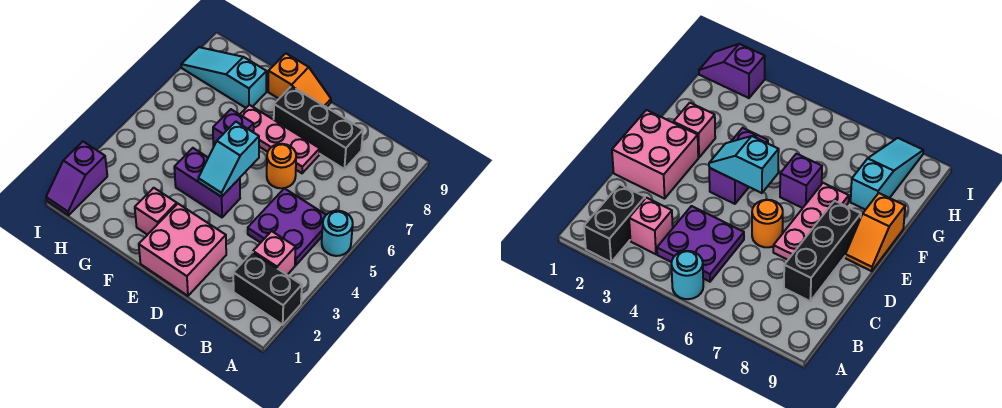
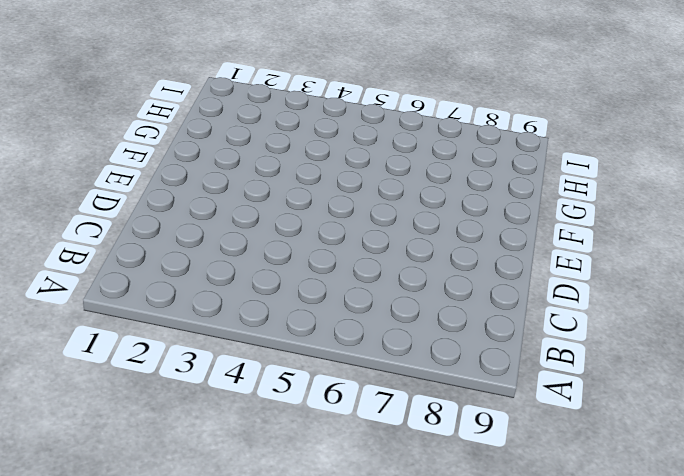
none -> black brick A2:B2 level 1
none -> cyan round brick A5 level 1
none -> pink brick B3 level 1

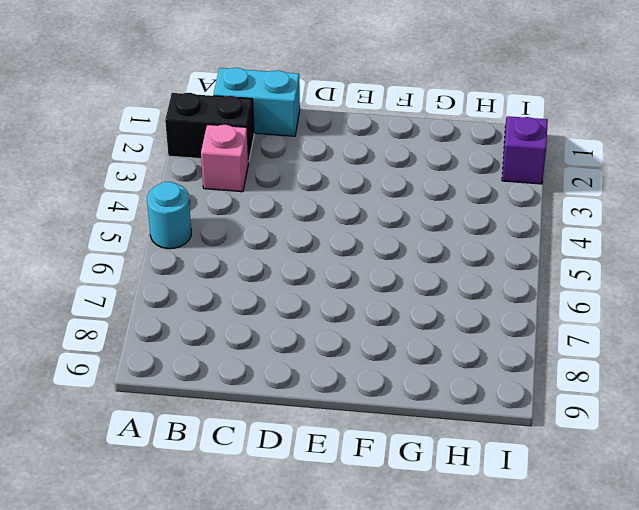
cyan brick B1:C1 level 1 -> none
none -> purple plate B4:C5 level 1
none -> black brick C8:E8 level 1
none -> pink brick D1:E2 level 1

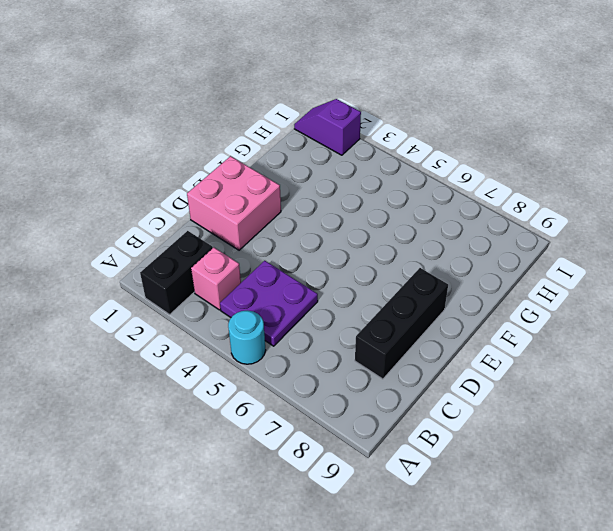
none -> orange round brick D6 level 1
none -> pink plate D7:F7 level 1
none -> purple brick E4:F4 level 1

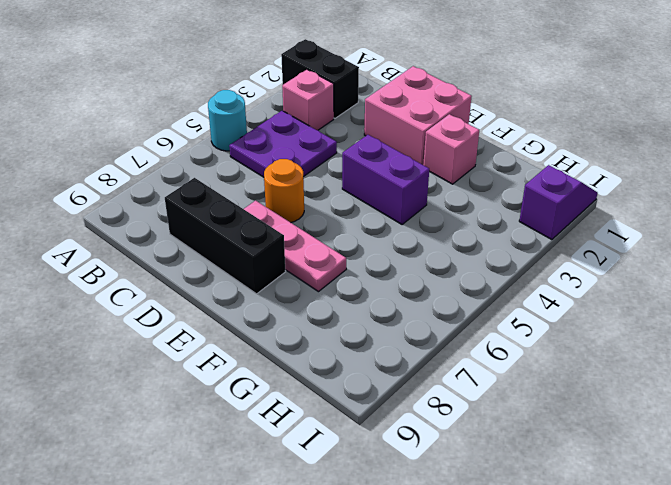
none -> orange slope E9:F9 level 1 top F
none -> purple brick F6 level 1
none -> cyan slope G8:I8 level 1 top G

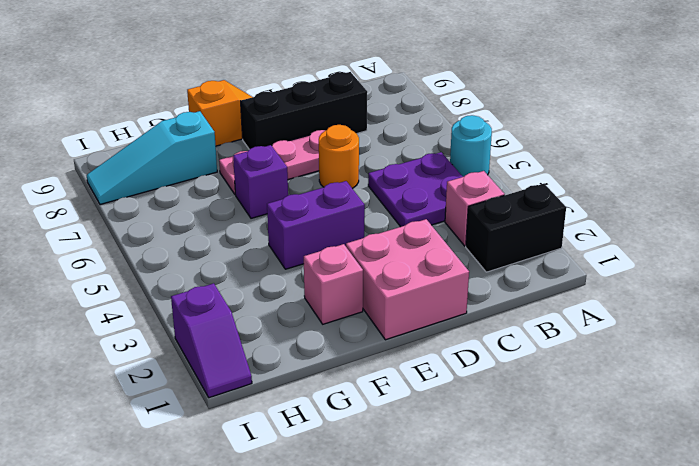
none -> cyan slope E4:E5 level 2 top 5

